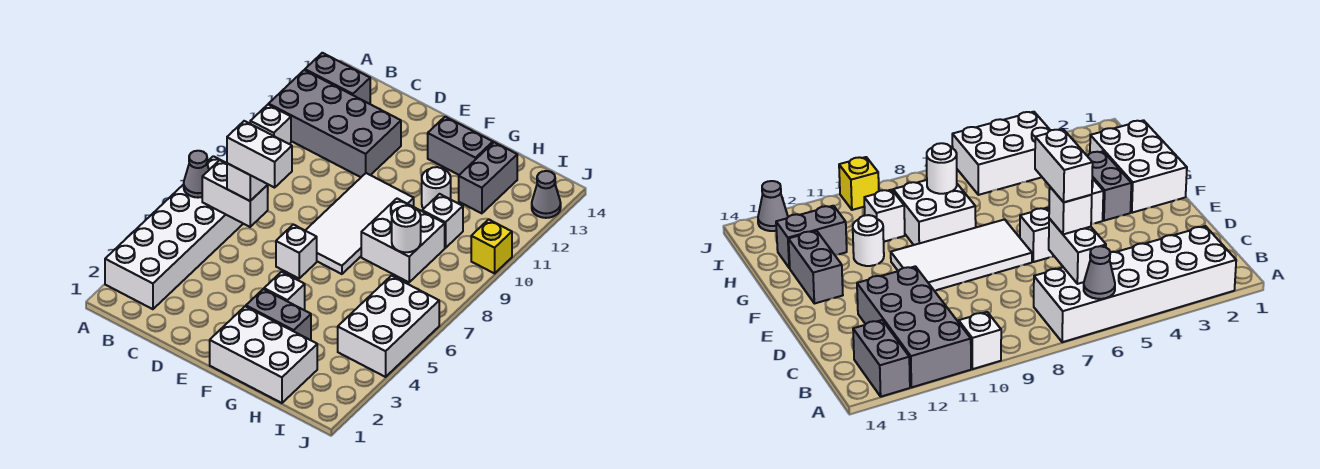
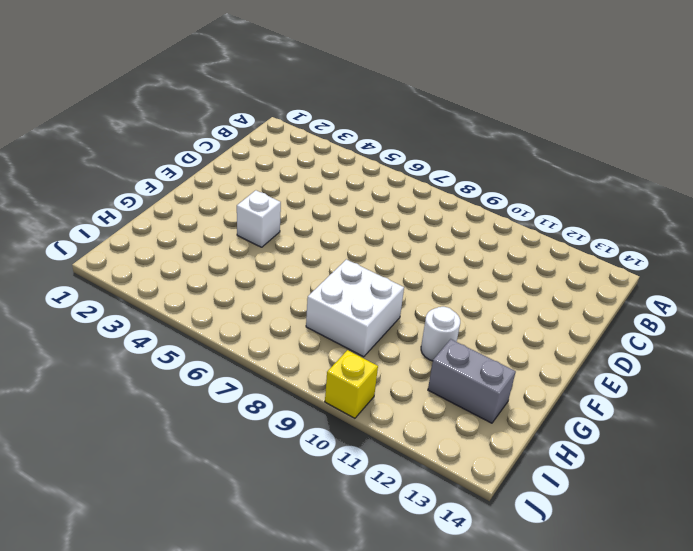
none -> white brick A2:B7 level 1
none -> white brick A10 level 1
none -> grey brick A11:D12 level 1

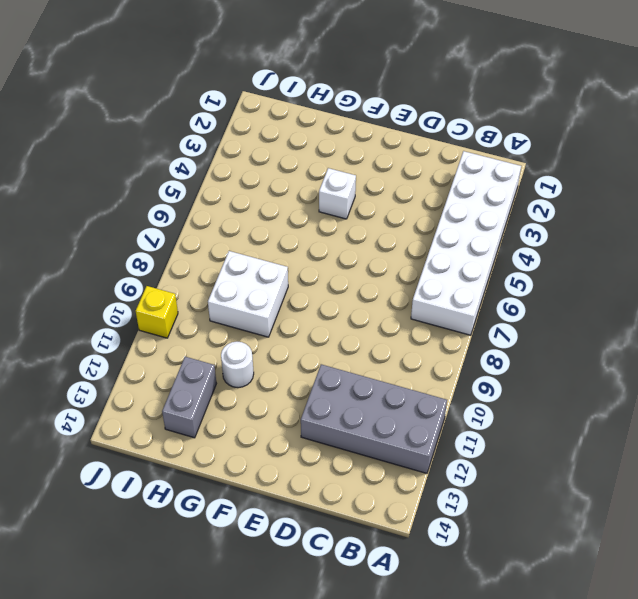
none -> white brick A10 level 1
none -> grey brick A13:B13 level 1
none -> white brick E6 level 1

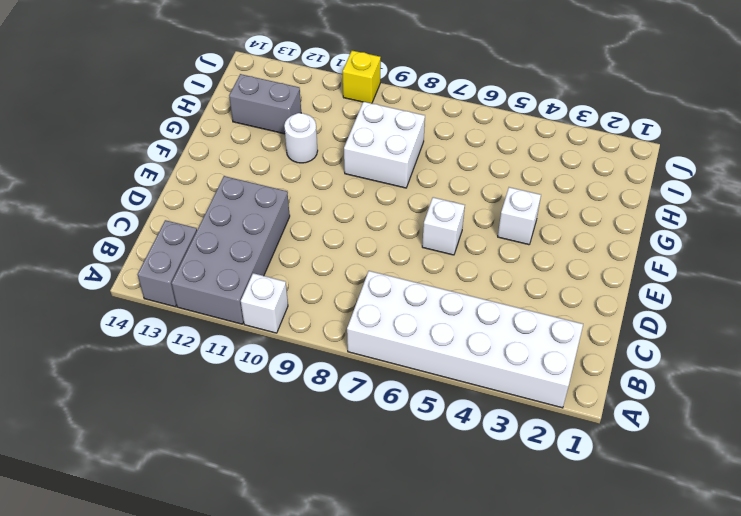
none -> white tile E7:F10 level 1
none -> white brick F1:H2 level 1
none -> grey brick F3:G3 level 1

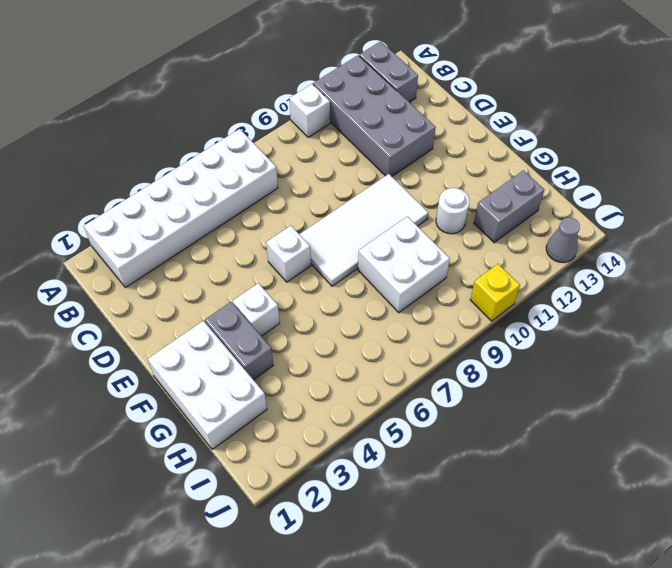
none -> grey brick F13:G13 level 1
none -> white brick H10 level 1
none -> white brick I4:J6 level 1

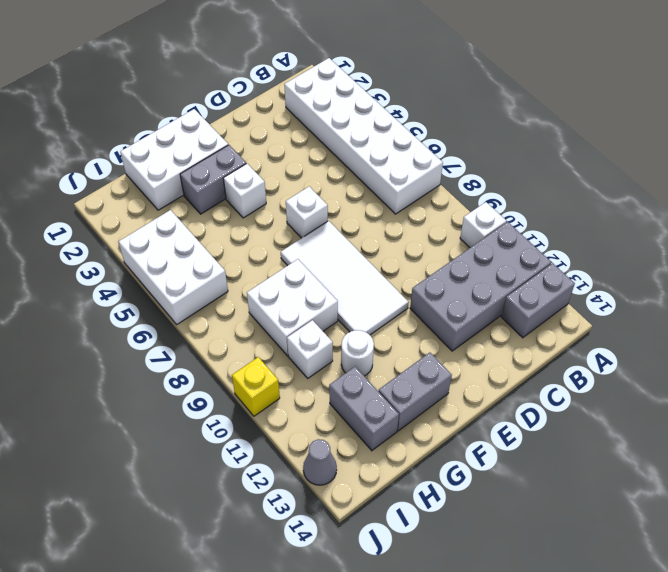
none -> grey cone A6 level 2
none -> white brick B6:C6 level 2
none -> white round brick H8 level 2

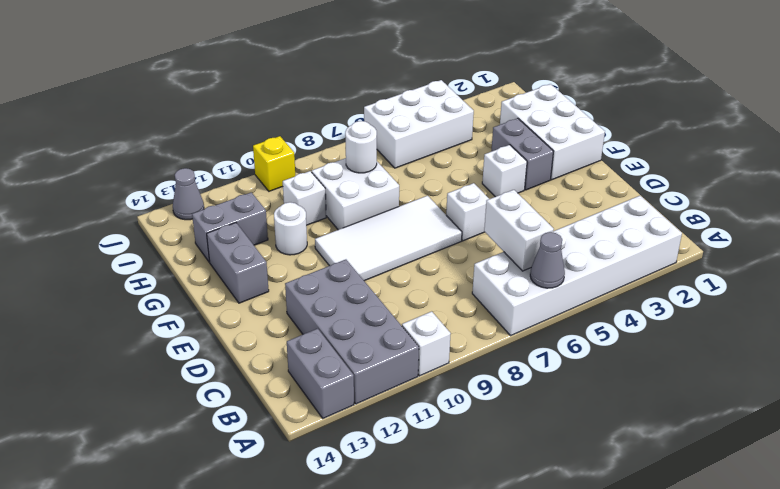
none -> white brick C6 level 3
none -> white brick C6:D6 level 4

